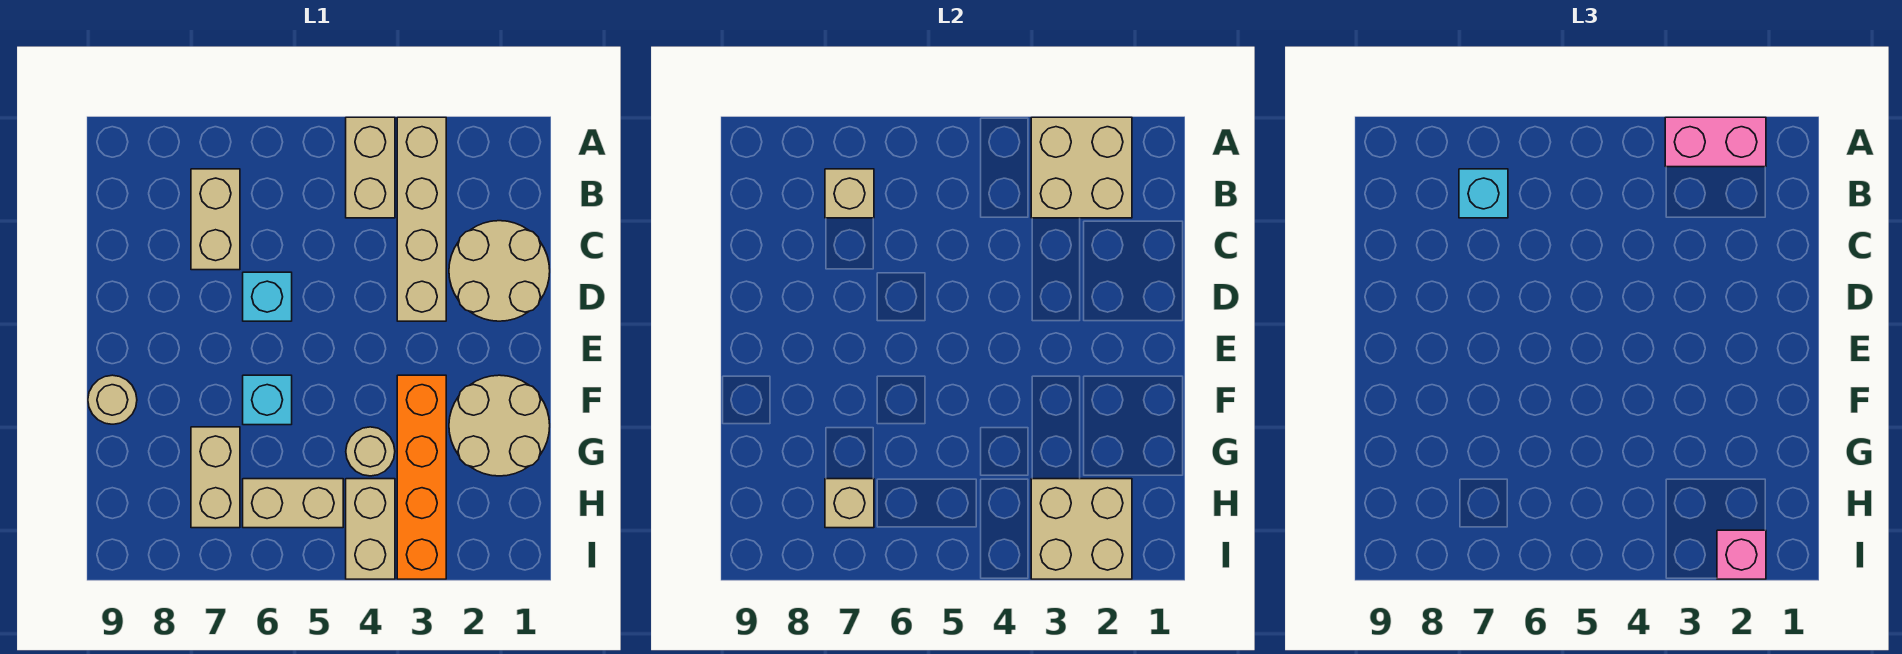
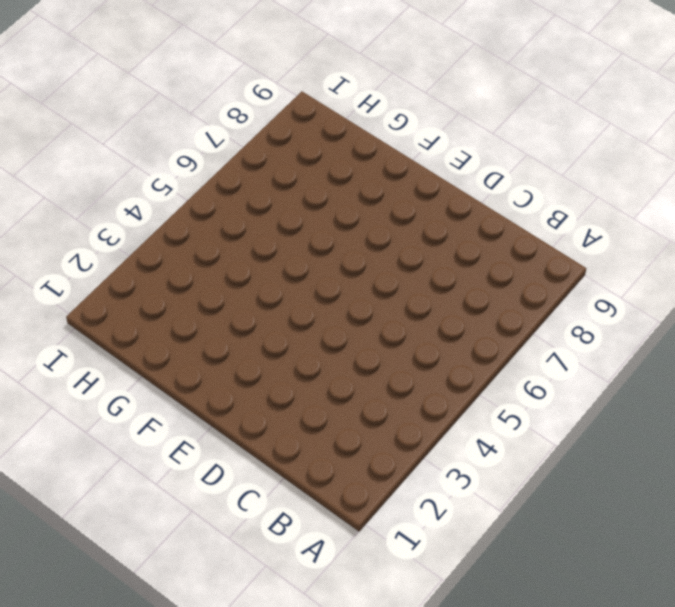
none -> tan brick A3:D3 level 1
none -> tan brick A4:B4 level 1
none -> tan brick B7:C7 level 1

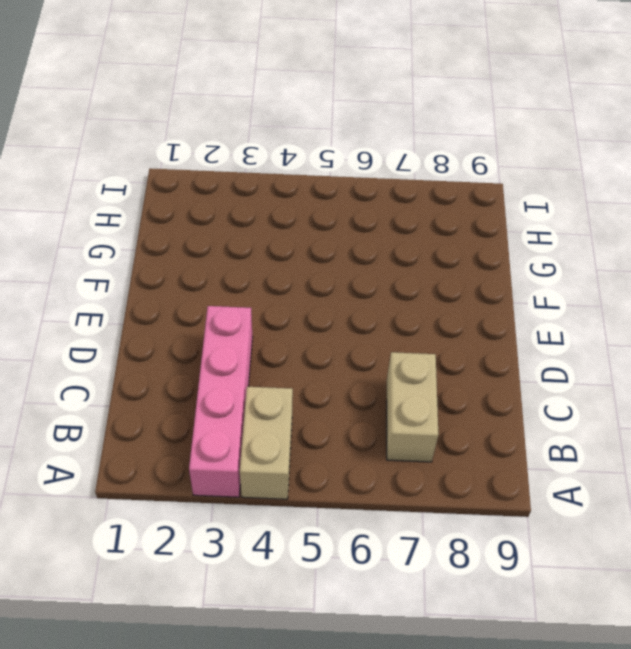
pink brick A3:D3 level 1 -> tan brick A3:D3 level 1
none -> tan round brick C1:D2 level 1
none -> cyan brick D6 level 1
none -> tan round brick F1:G2 level 1

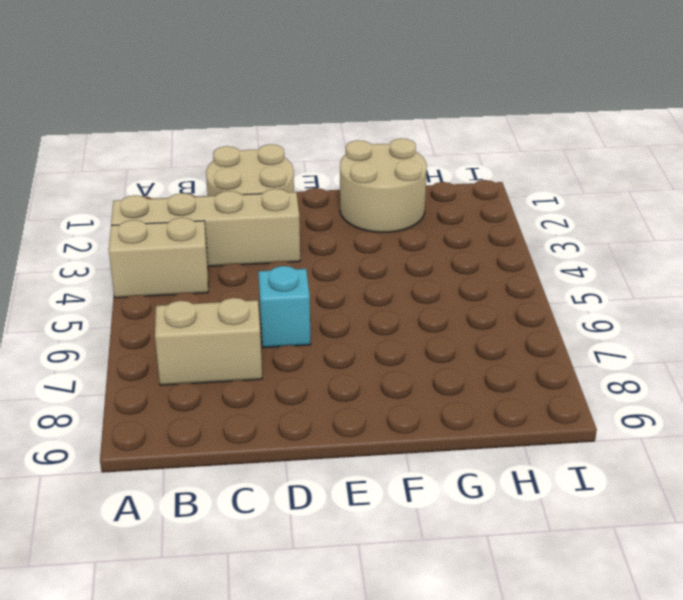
none -> orange brick F3:I3 level 1
none -> cyan brick F6 level 1
none -> tan round brick F9 level 1

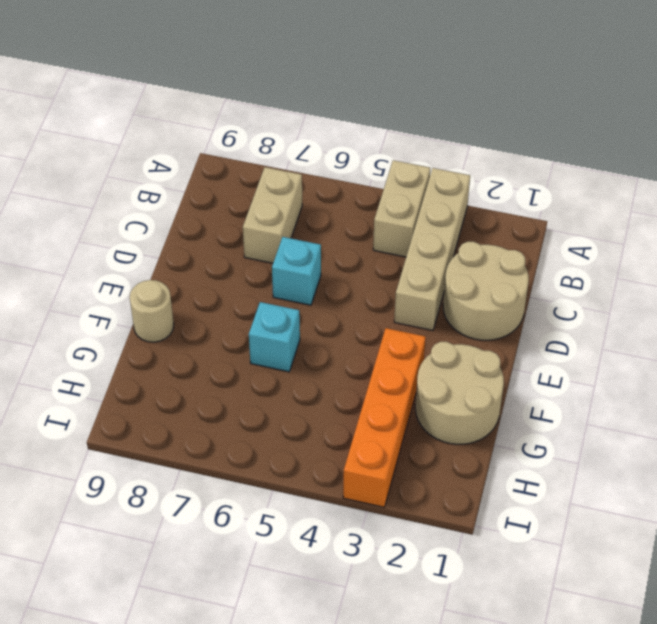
none -> tan round brick G4 level 1
none -> tan brick G7:H7 level 1
none -> tan brick H4:I4 level 1

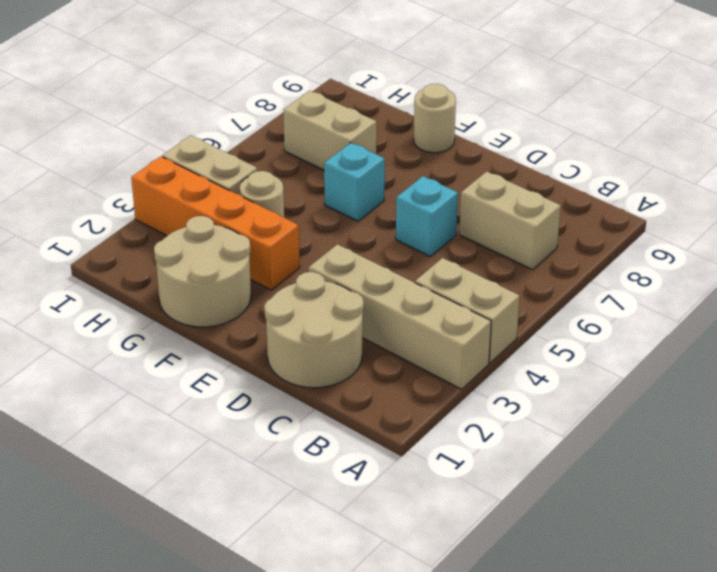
none -> tan brick H5:H6 level 1
none -> tan brick A2:B3 level 2
none -> tan brick B7 level 2

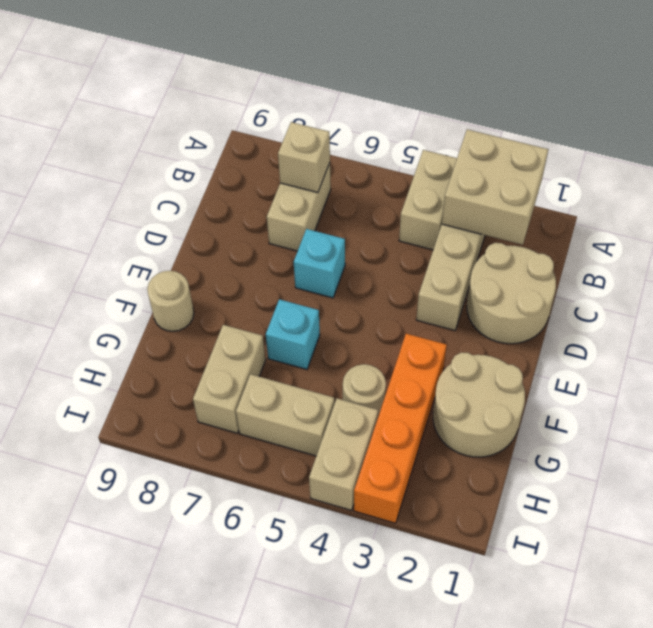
none -> tan brick H2:I3 level 2
none -> tan brick H7 level 2
none -> pink brick A2:A3 level 3

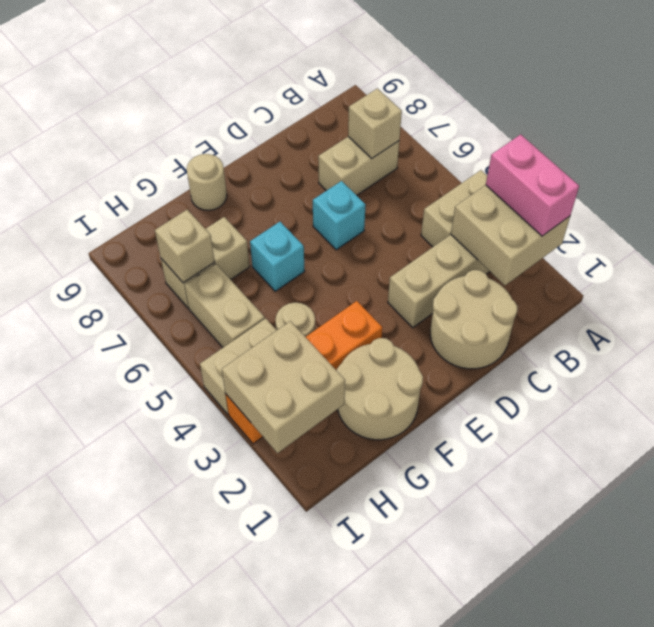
none -> cyan brick B7 level 3
none -> pink brick I2 level 3

